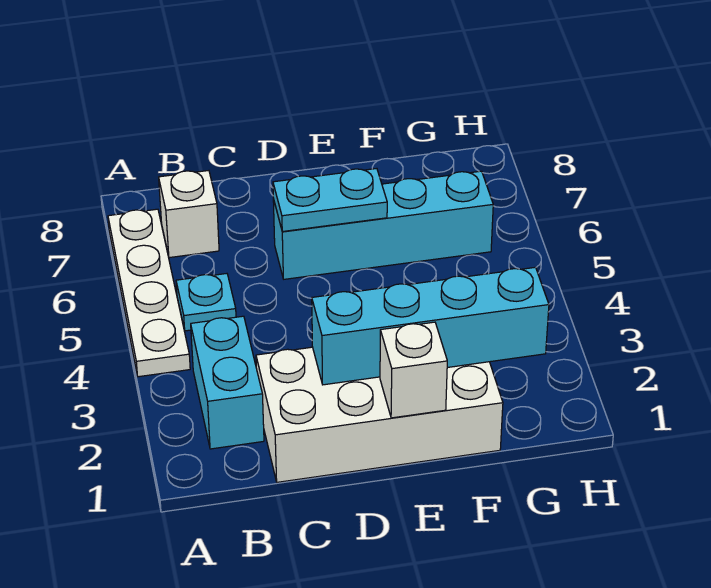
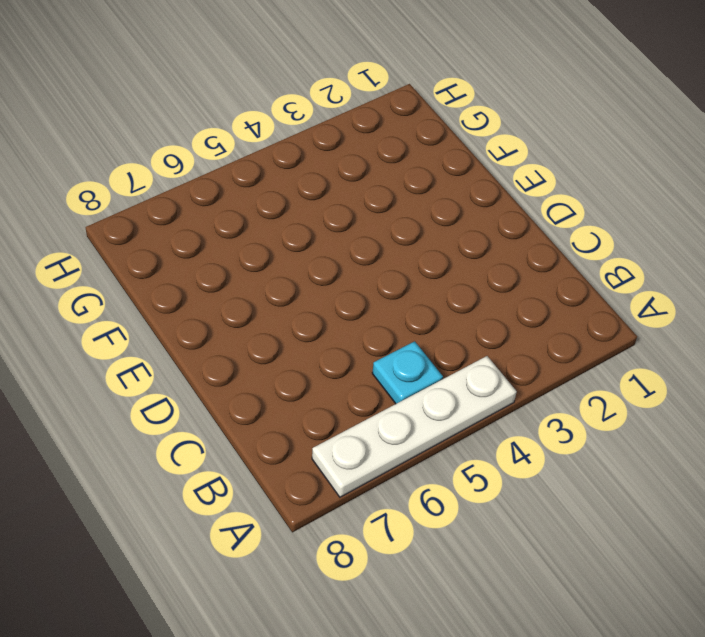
none -> cyan brick B2:B3 level 1
none -> white brick B7 level 1

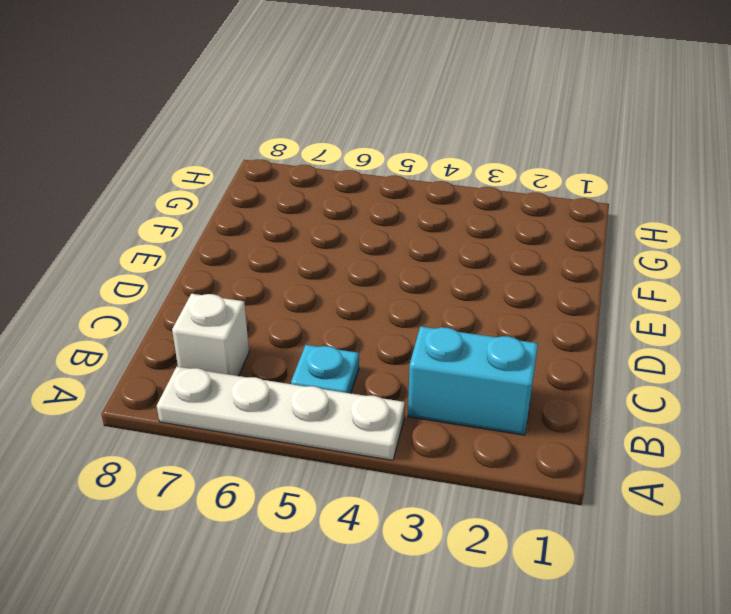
none -> white brick C1:F2 level 1
none -> cyan brick D6:G6 level 1

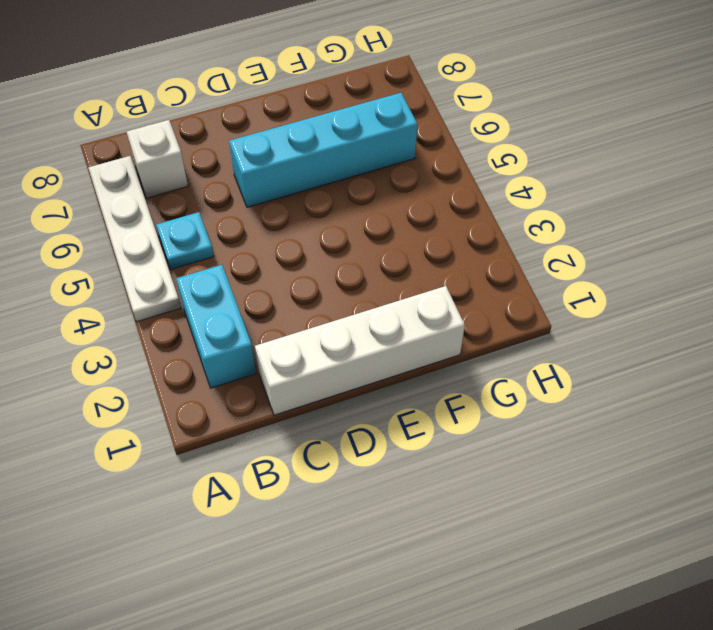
white brick C1:F1 level 1 -> white brick C1:F2 level 1
none -> cyan brick D2:G2 level 2
none -> cyan plate D6:E6 level 2

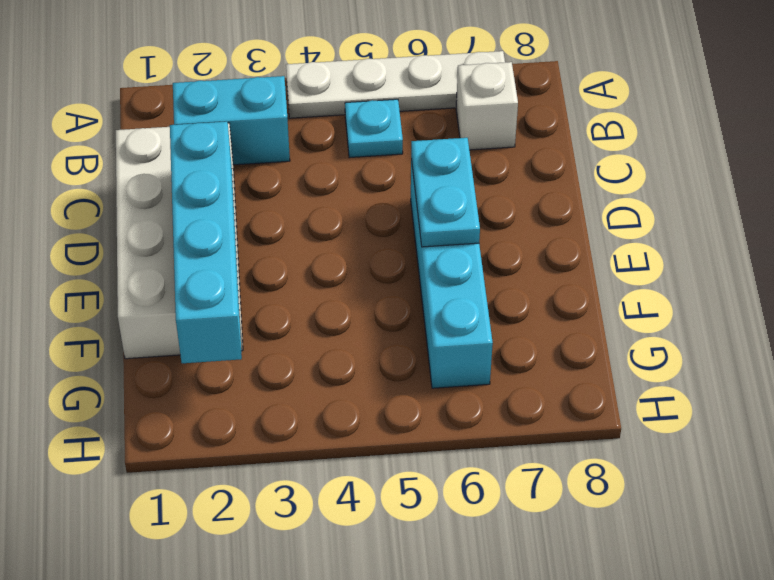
none -> white brick E1 level 2

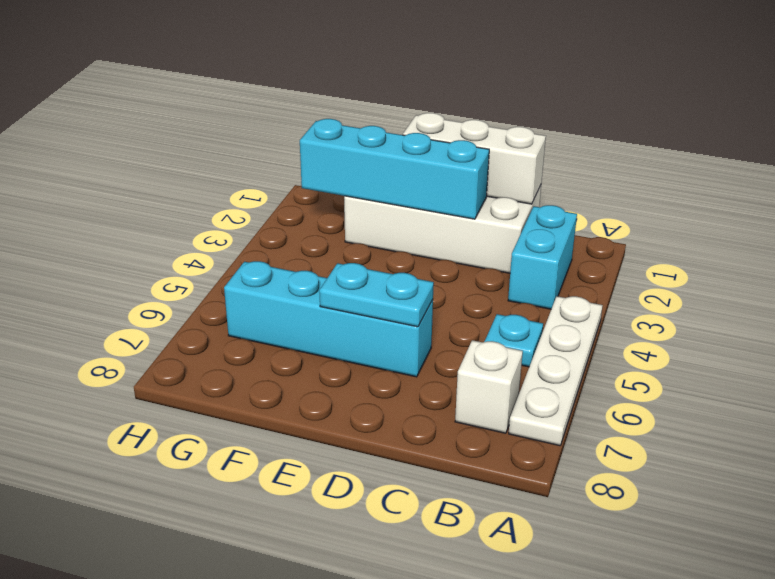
white brick C1:E1 level 2 -> white brick E1 level 2

